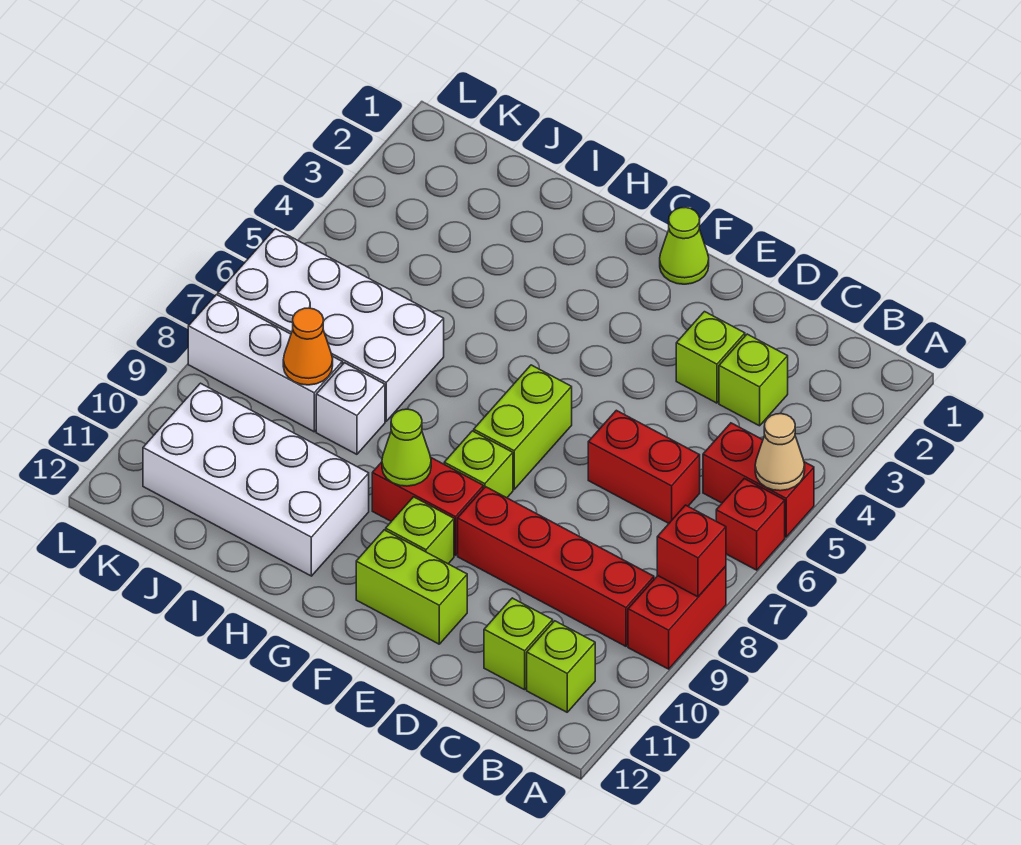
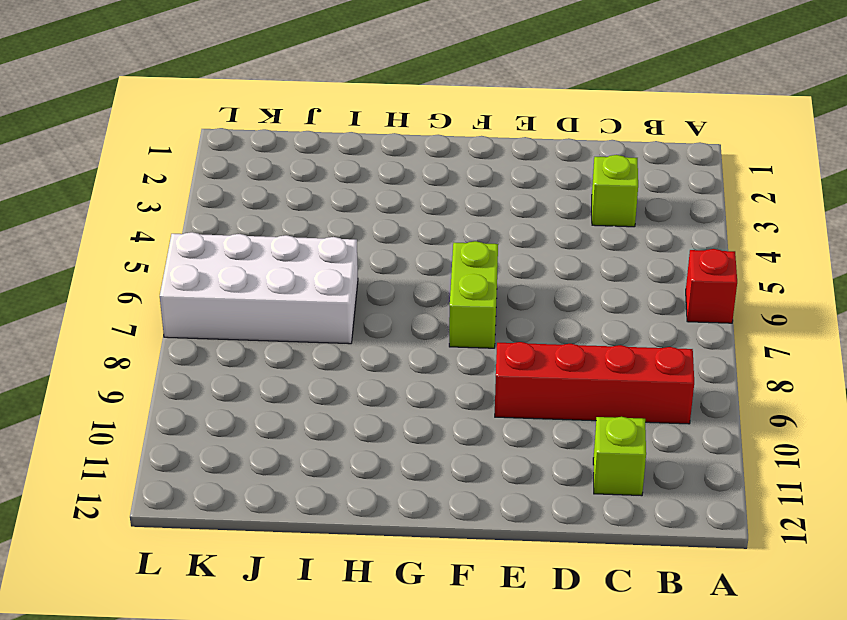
none -> red brick A5:B5 level 1
none -> red brick A8:A9 level 1
none -> lime brick B11 level 1

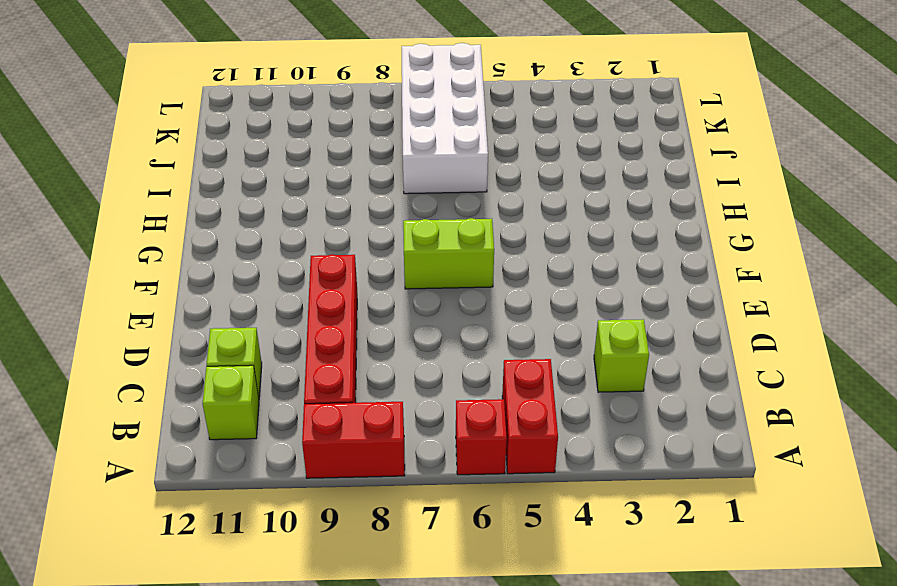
none -> red brick C6:D6 level 1
none -> lime brick D3 level 1
none -> lime brick E11:F11 level 1

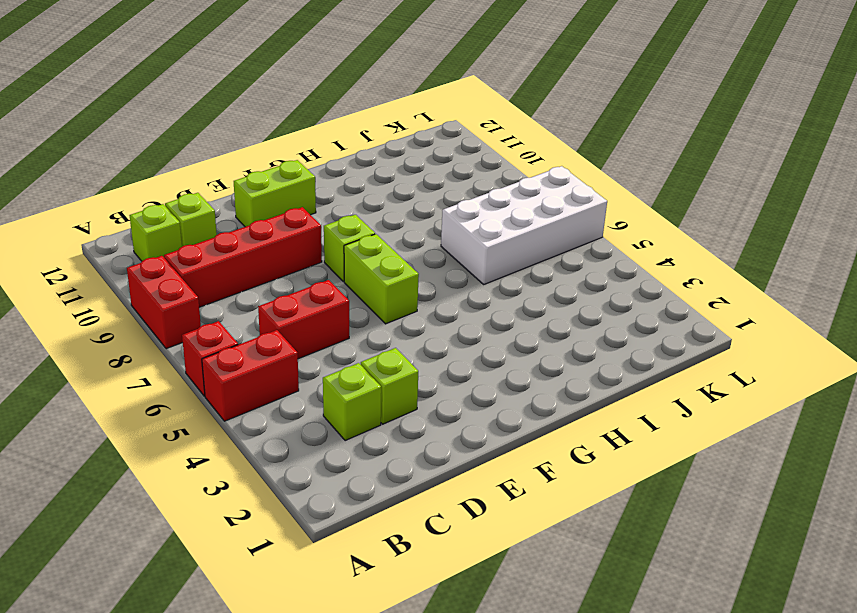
none -> lime cone F1 level 1
none -> red brick F9:G9 level 1
none -> lime brick F10 level 1

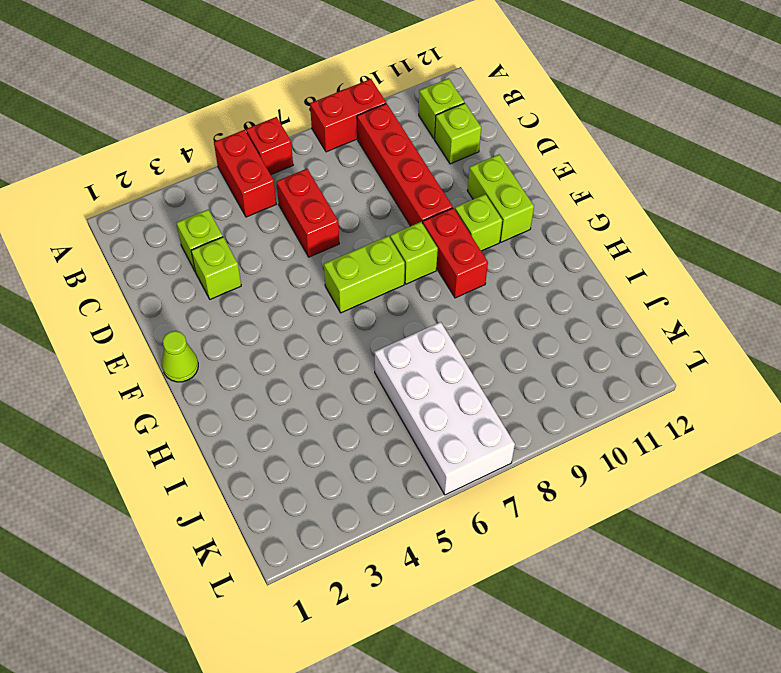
none -> white brick H10:K11 level 1
none -> white brick I8 level 1
none -> white brick J8:L8 level 1

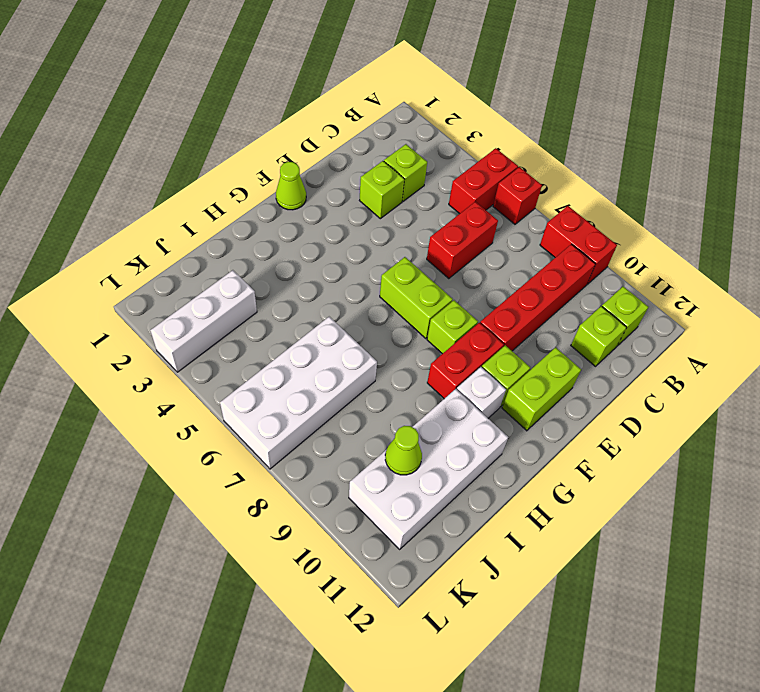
white brick G10 level 1 -> white brick I8 level 1
white brick J3:L3 level 1 -> white brick J8:L8 level 1
lime cone J10 level 2 -> lime cone G9 level 2
none -> tan cone A5 level 2
none -> red brick A8 level 2
none -> orange cone J8 level 2

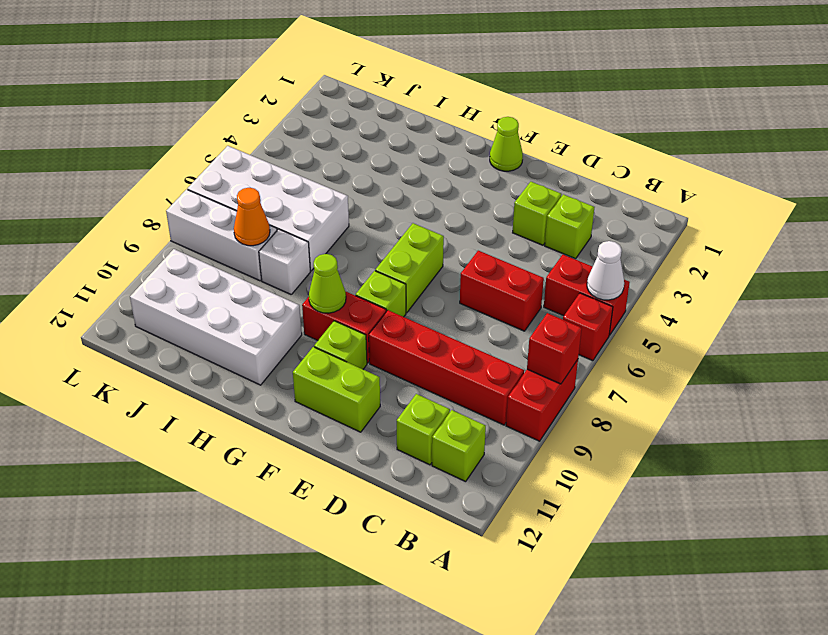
white cone A5 level 2 -> tan cone A5 level 2

